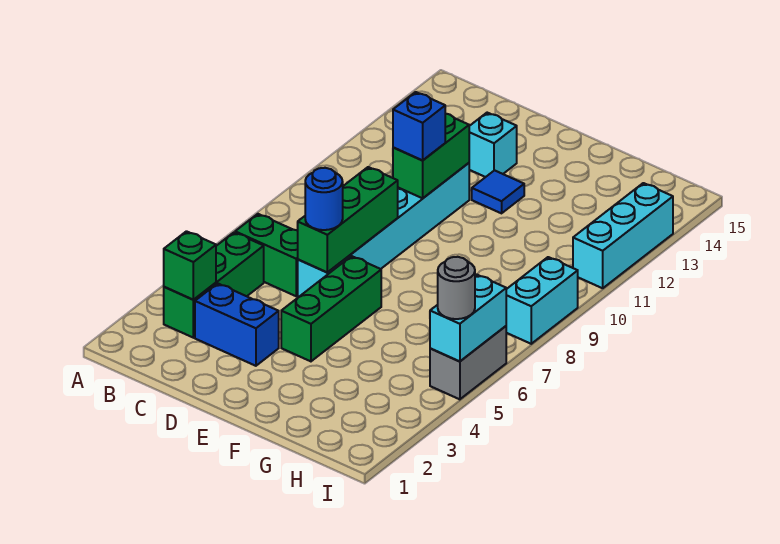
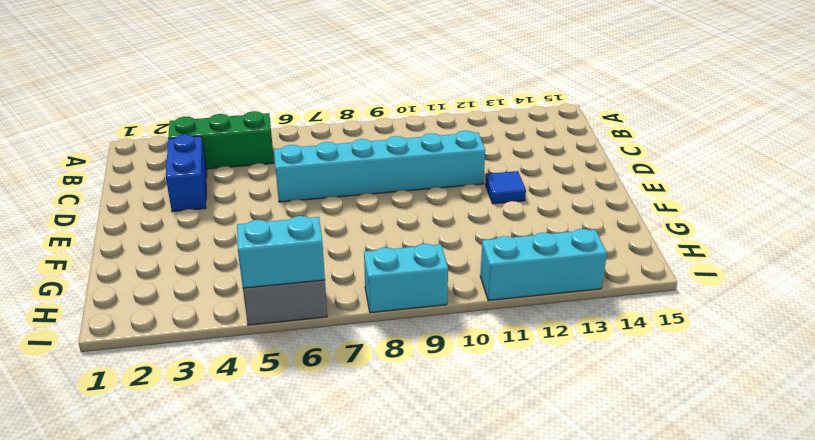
none -> green brick B6:C6 level 1
none -> cyan brick D13 level 1
none -> green brick E4:E6 level 1

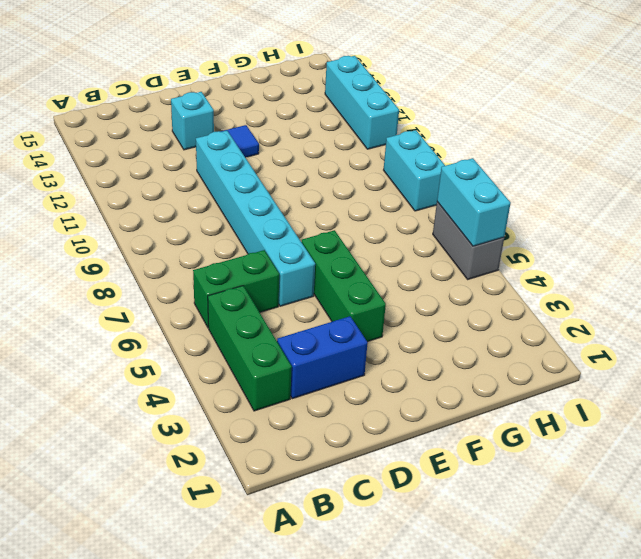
none -> green brick B3 level 2
none -> green brick D6:D8 level 2
none -> green brick D10:D11 level 2

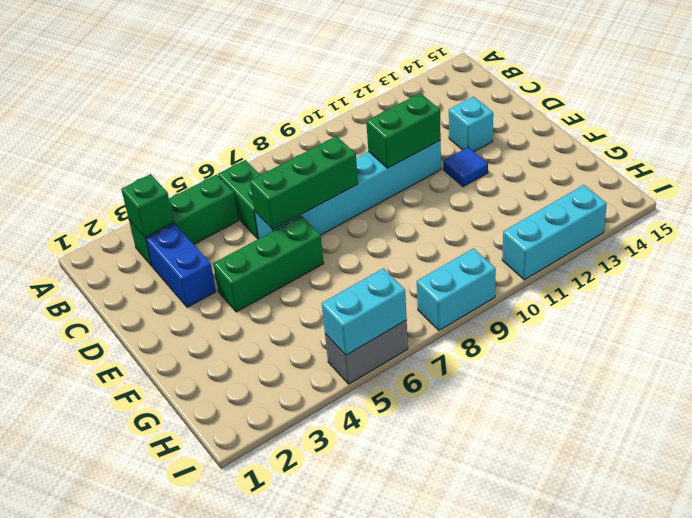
none -> blue round brick D6 level 3
none -> blue brick D10 level 3
none -> grey round brick I5 level 3

